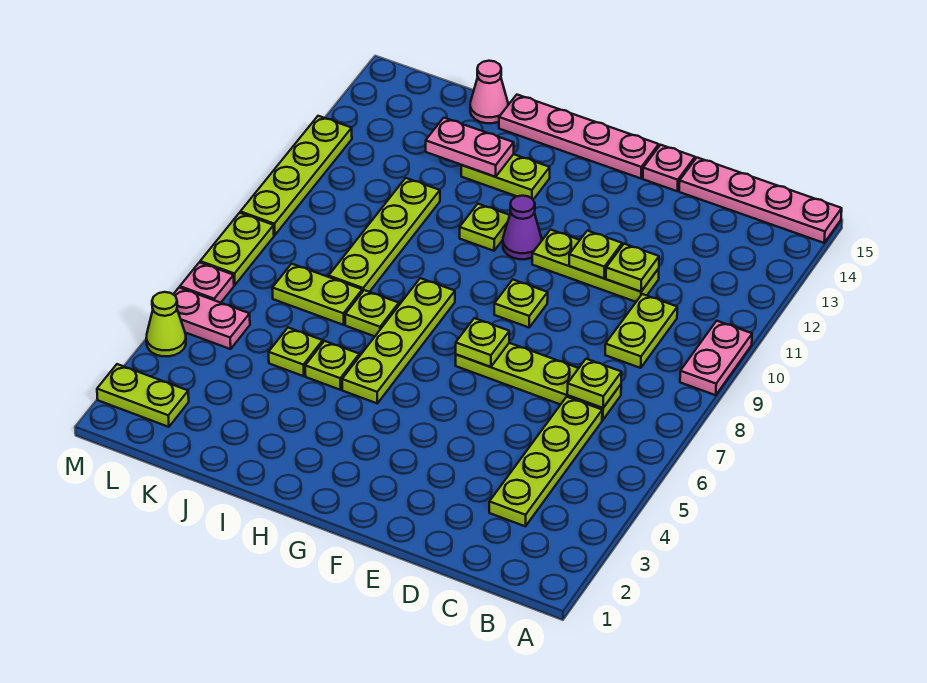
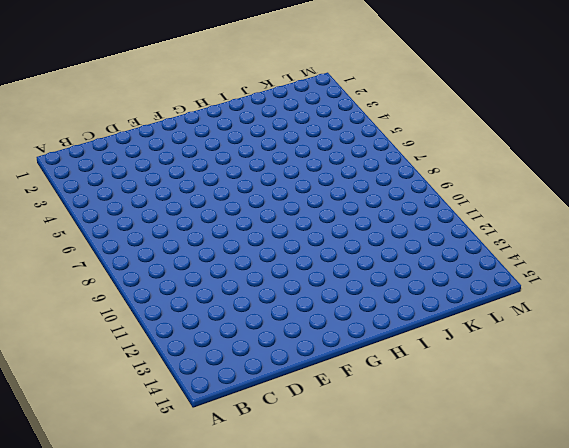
none -> pink plate A9:A10 level 1
none -> pink plate A15:D15 level 1
none -> lime plate C3:C6 level 1
none -> lime plate C7:F7 level 1

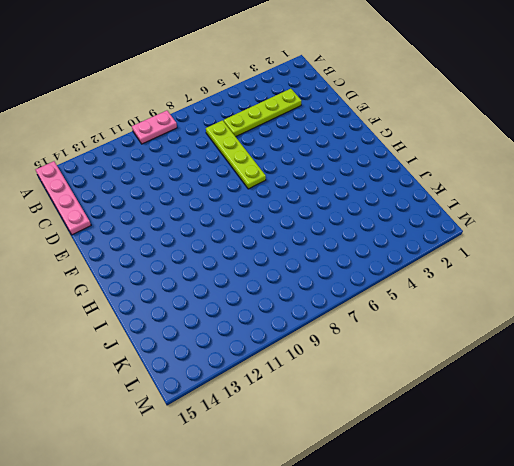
none -> lime plate C9:C10 level 1
none -> lime plate D11:F11 level 1
none -> pink plate E15 level 1
none -> lime plate F9 level 1

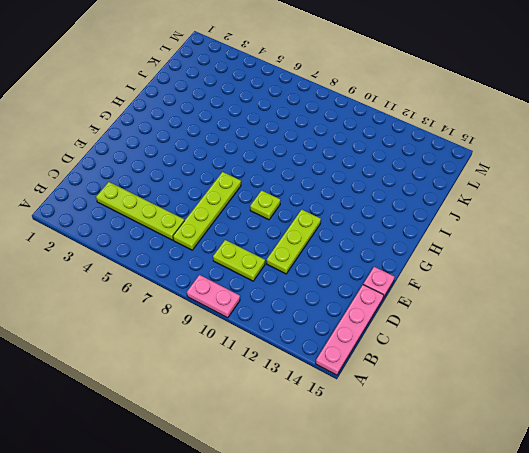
none -> pink plate F15:I15 level 1
none -> purple cone G11 level 1
none -> lime plate H5:H8 level 1
none -> lime plate H11 level 1

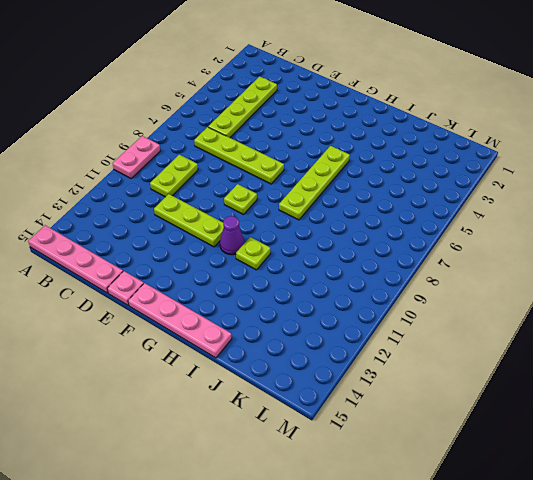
none -> lime plate H13:I13 level 1
none -> lime plate I5 level 1
none -> lime plate I7 level 1
none -> lime plate J5 level 1

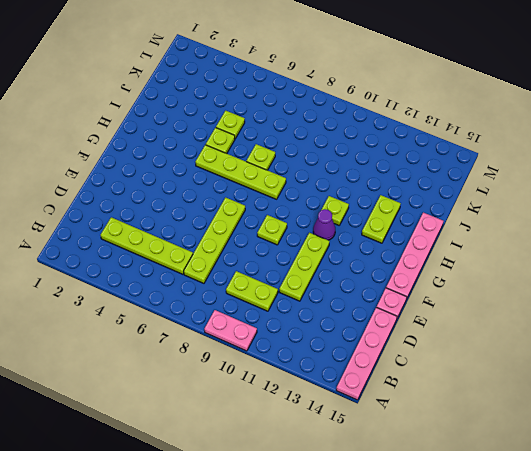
none -> lime plate J7:K7 level 1
none -> lime plate J8:J11 level 1
none -> pink cone J15 level 1
none -> lime plate L2:M2 level 1

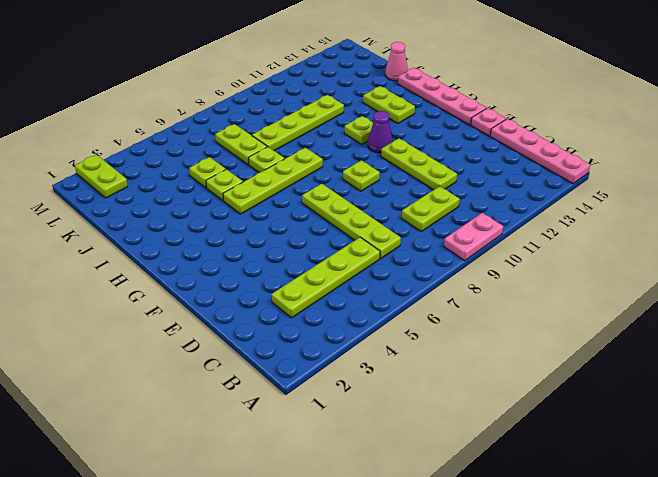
none -> pink plate L5:M5 level 1
none -> lime cone M4 level 1
none -> pink plate M6 level 1
none -> lime plate M7:M8 level 1

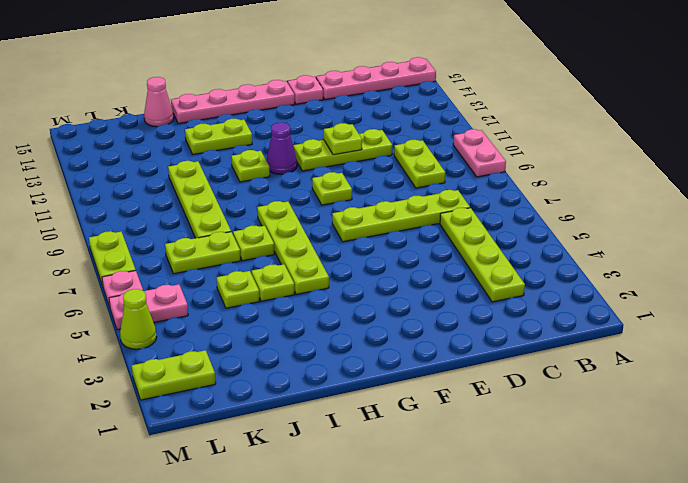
none -> lime plate M9:M12 level 1
none -> lime plate C7 level 2
none -> lime plate D11 level 2
none -> lime plate F7 level 2

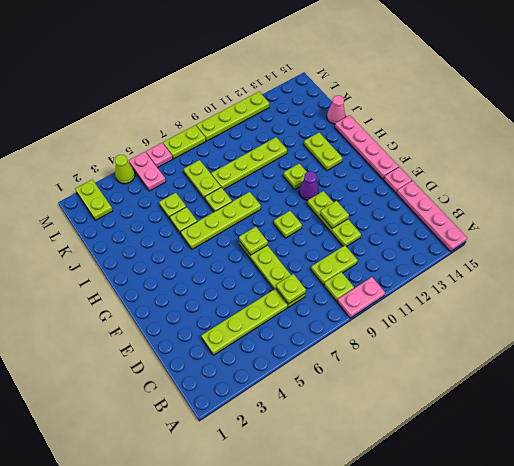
lime plate B9 level 1 -> lime plate D11 level 2
none -> pink plate I13:J13 level 2

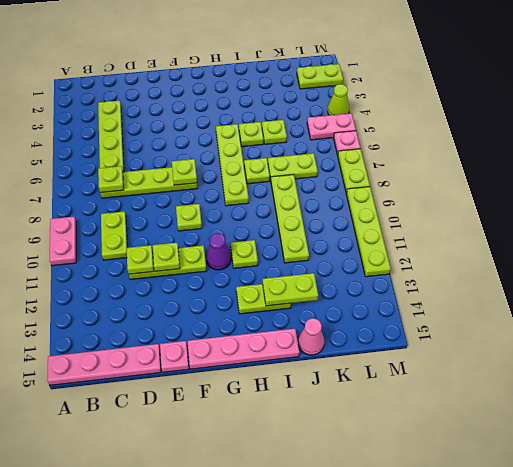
lime plate I13:J13 level 2 -> pink plate I13:J13 level 2

